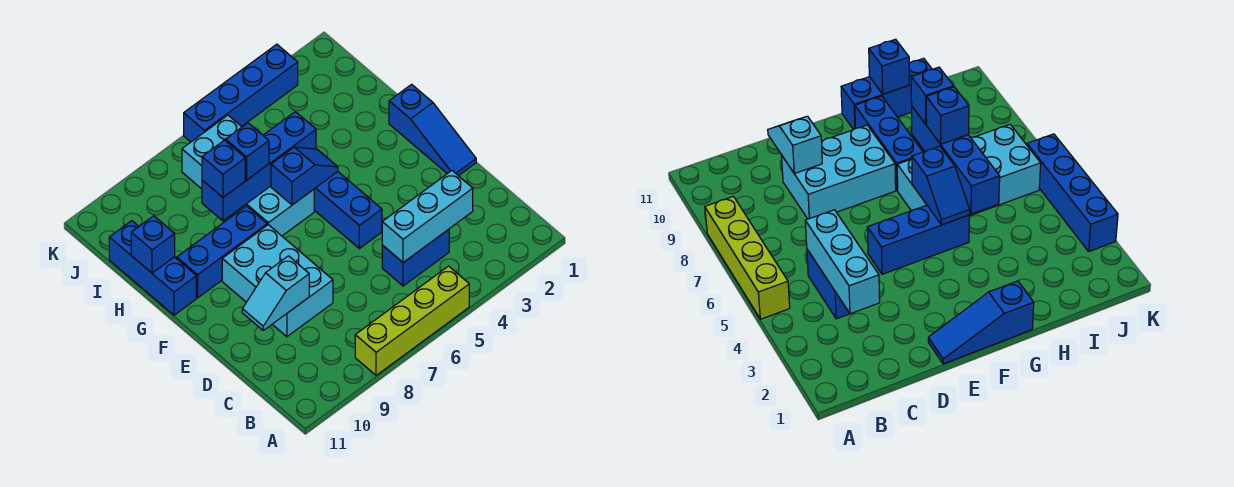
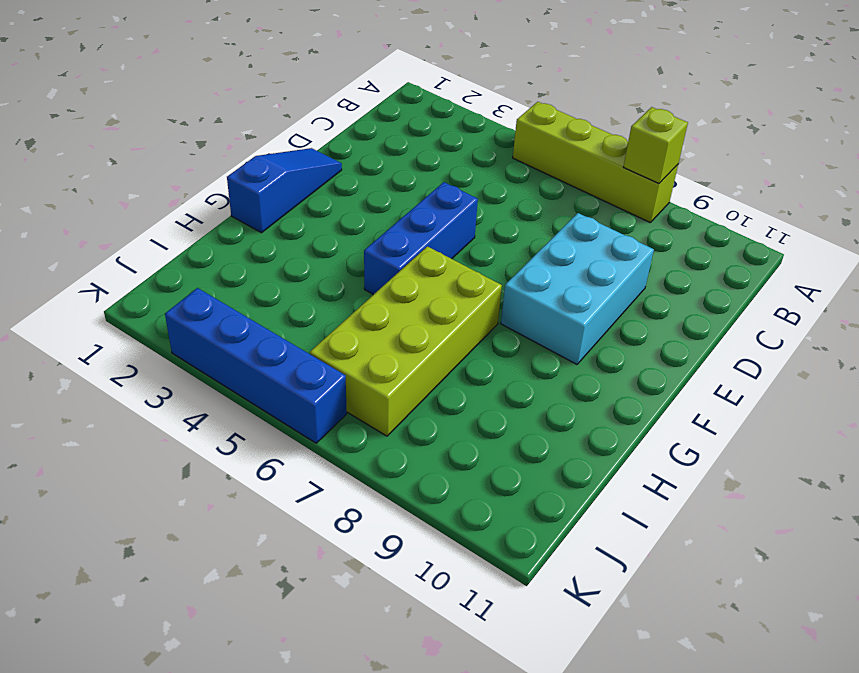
lime brick A8 level 2 -> none
lime brick G6:J7 level 1 -> cyan brick G6:J7 level 1
none -> blue brick C4:C5 level 1
none -> blue brick G8:G10 level 1
none -> blue brick G11:I11 level 1

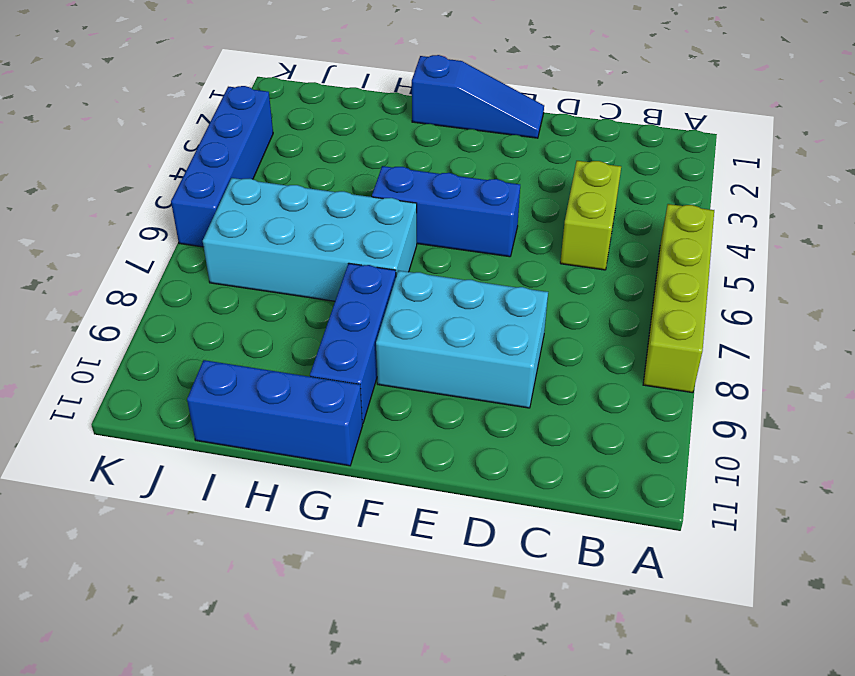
lime brick C4:C5 level 1 -> blue brick C4:C5 level 1
none -> cyan brick C3:C5 level 2
none -> cyan slope D9:D10 level 2 top 9
none -> blue slope G5:G6 level 2 top 6

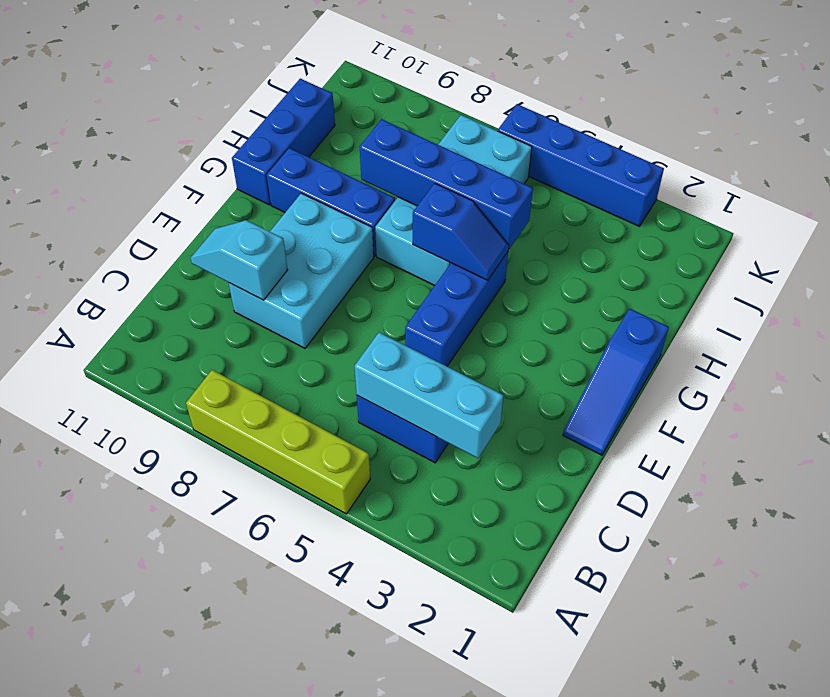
none -> blue brick H11 level 2
none -> blue brick H7 level 3
none -> blue brick H8 level 3

